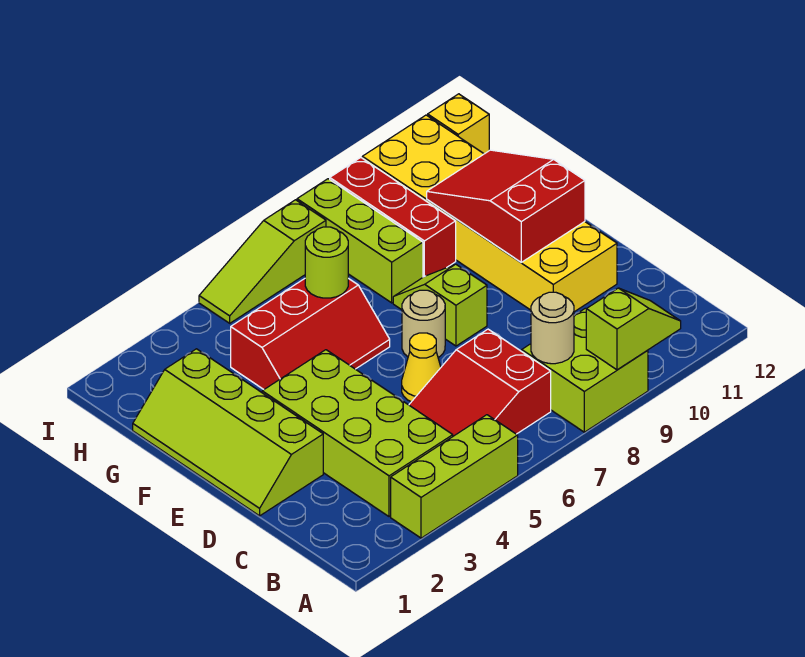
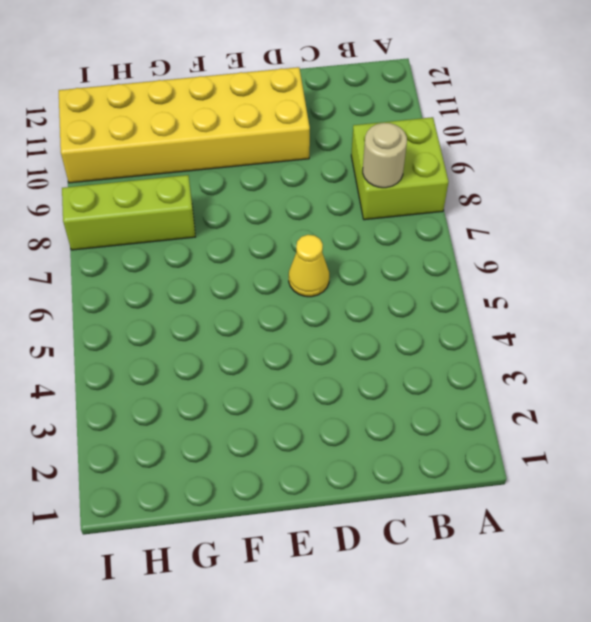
none -> lime brick A3:A5 level 1
none -> lime brick B3:E4 level 1
none -> red slope B5:C7 level 1 top 7

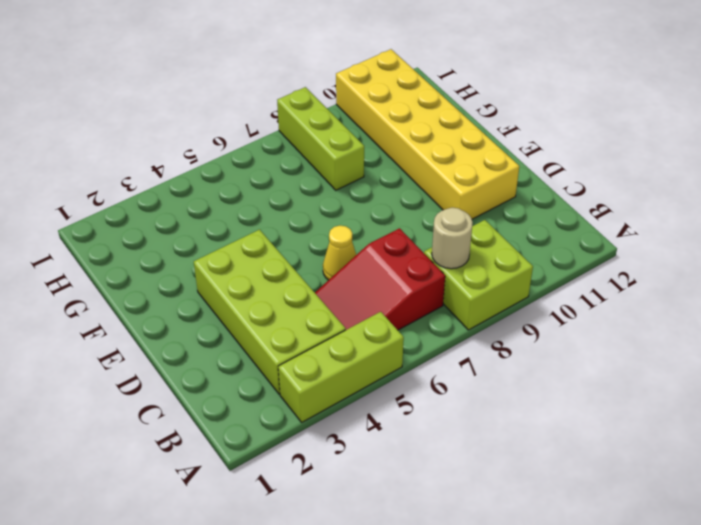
none -> lime slope D1:G2 level 1 top 2
none -> tan round brick E7 level 1
none -> lime slope E8:F8 level 1 top E

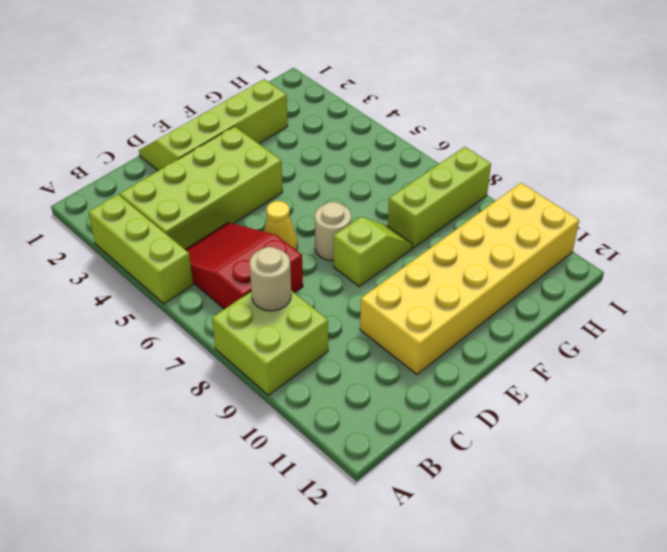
none -> red slope F4:G6 level 1 top G
none -> red brick G9:I9 level 1
none -> lime slope I5:I7 level 1 top 7

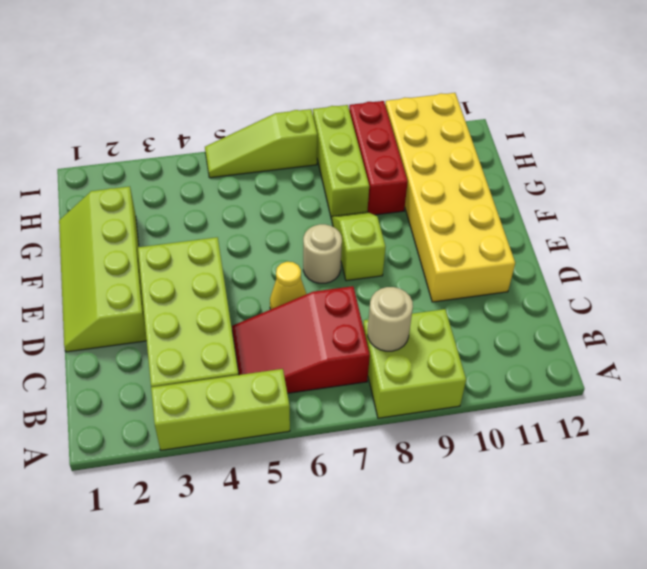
none -> red slope F4:G6 level 1 top G
none -> yellow brick I12 level 1
none -> lime slope A9:A10 level 2 top 9

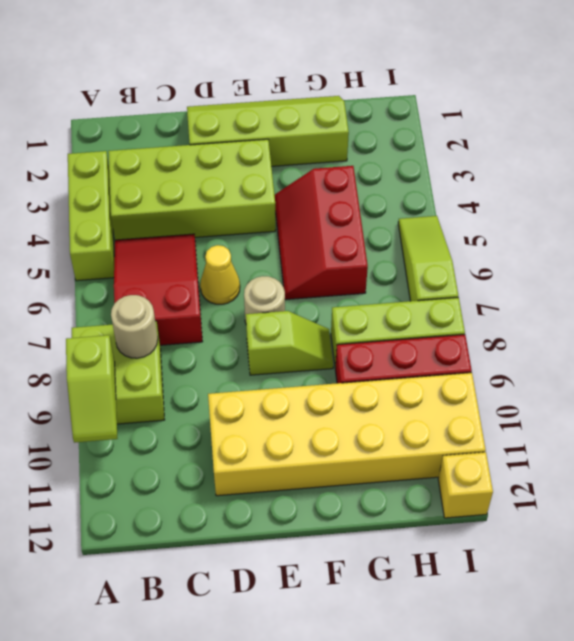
none -> red slope E10:G11 level 2 top E
none -> lime round brick G6 level 2

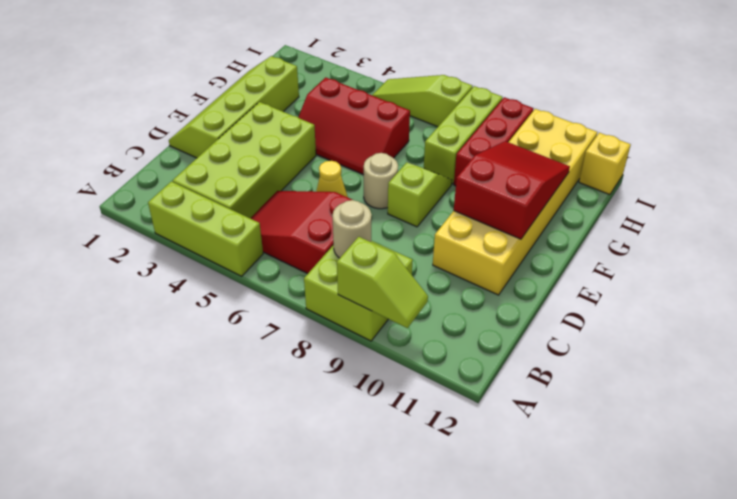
none -> lime round brick G6 level 2

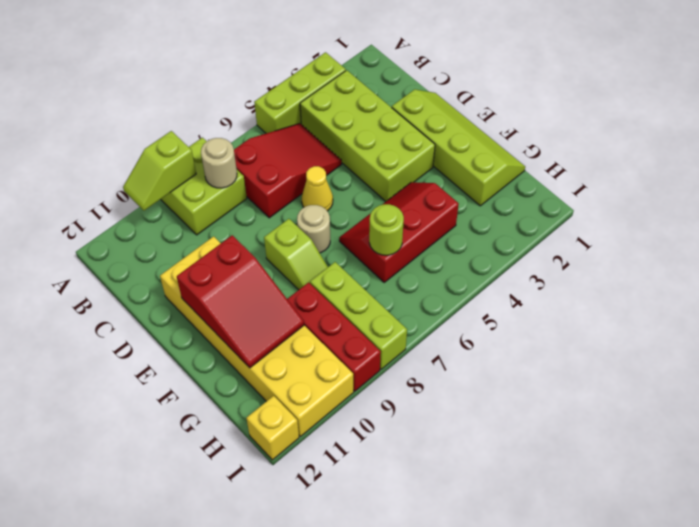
none -> lime slope I5:I7 level 1 top 7

